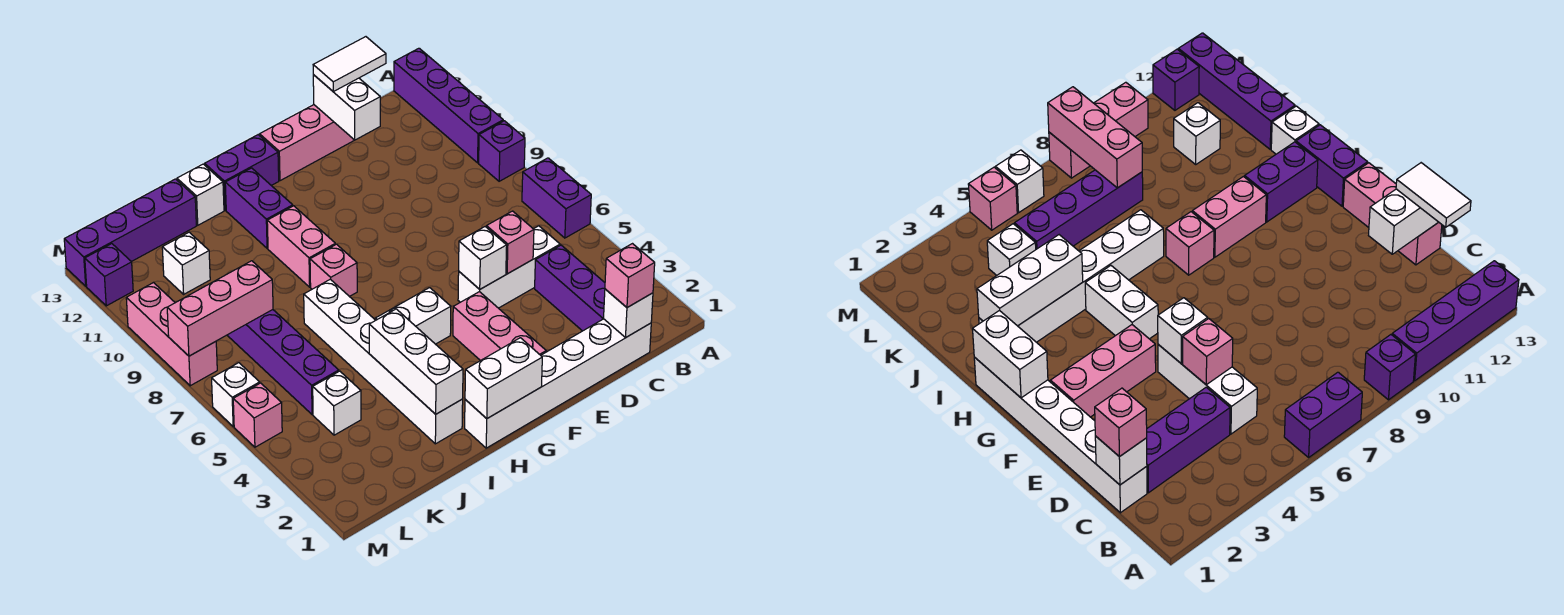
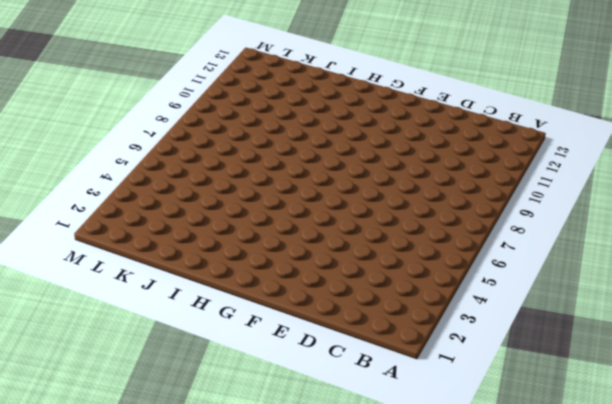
none -> purple brick A6:A7 level 1
none -> purple brick A9 level 1
none -> purple brick A10:A13 level 1
none -> white brick C1:H1 level 1

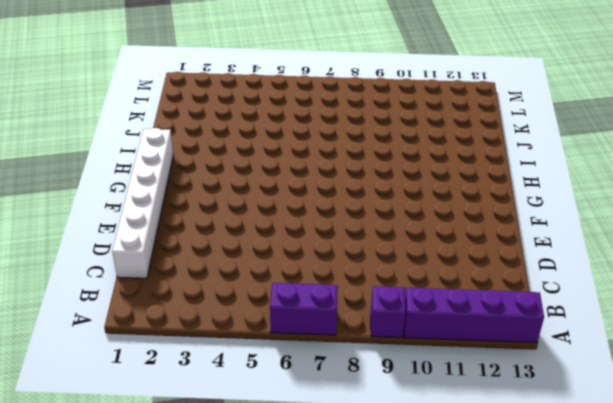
none -> purple brick C2:C4 level 1
none -> white brick C5:E5 level 1
none -> pink brick D13:F13 level 1
none -> pink brick F2:F4 level 1

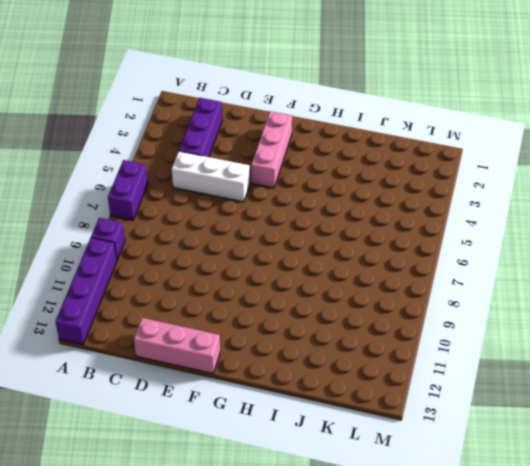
none -> white brick C1:H1 level 1
none -> white brick G5:H5 level 1
none -> purple brick G13:H13 level 1
none -> pink brick H8 level 1

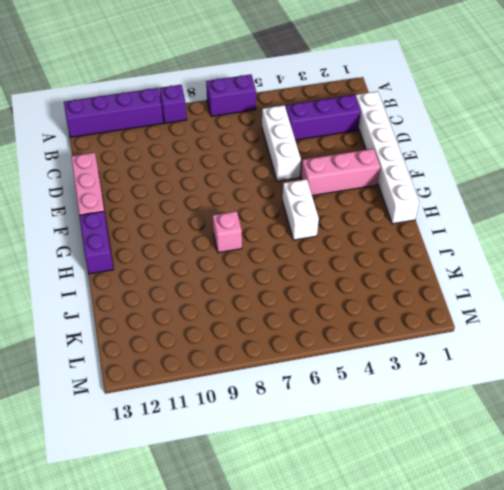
none -> pink brick H9:H10 level 1
none -> purple brick H11:H12 level 1
none -> white brick I2:I7 level 1
none -> white brick I13 level 1

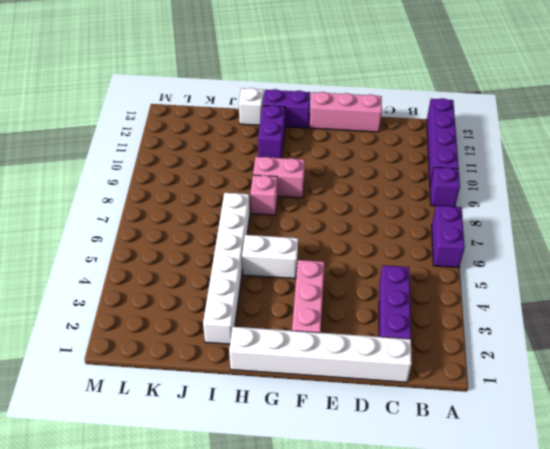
pink brick G9:H9 level 1 -> pink brick H9:H10 level 1
none -> white brick C5:E5 level 1
none -> purple brick J13:M13 level 1
none -> white brick K4 level 1
none -> purple brick K5:K8 level 1

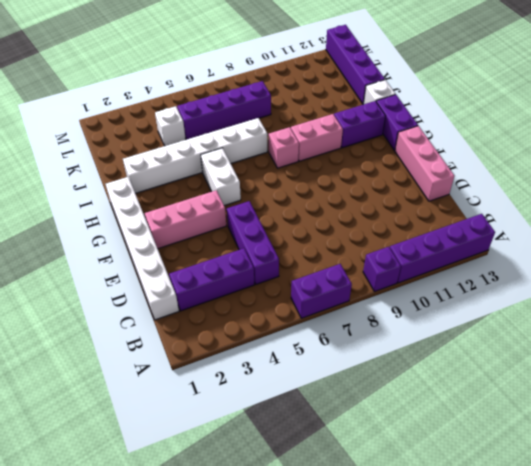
purple brick C5:E5 level 1 -> white brick C5:E5 level 1
none -> white brick K11 level 1
none -> pink brick M5 level 1
none -> white brick M6 level 1
none -> pink brick M8:M10 level 1

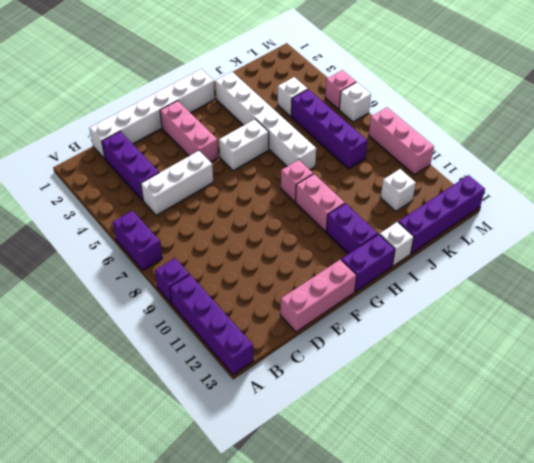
none -> purple brick M12 level 1
none -> white brick C1 level 2
none -> pink brick D5 level 2
none -> white brick D12:D13 level 2

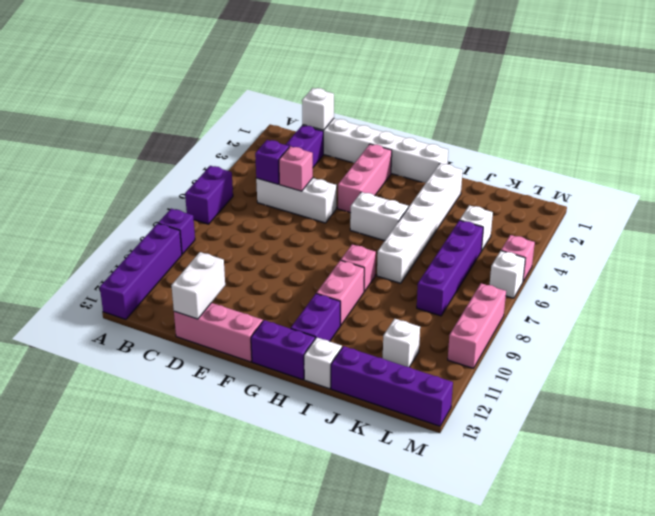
purple brick C5 level 2 -> purple brick M12 level 1
none -> white brick E5 level 2
none -> white brick G1:H1 level 2
none -> white brick I2:I4 level 2
none -> pink brick K8:M8 level 2

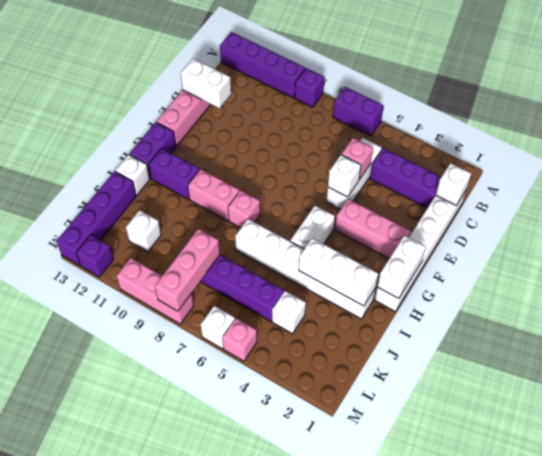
none -> pink brick C1 level 3
none -> white tile C13:D13 level 3

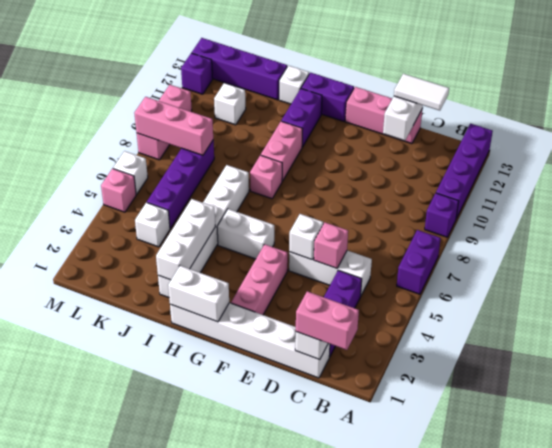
pink brick B1:C1 level 3 -> pink brick C1 level 3

